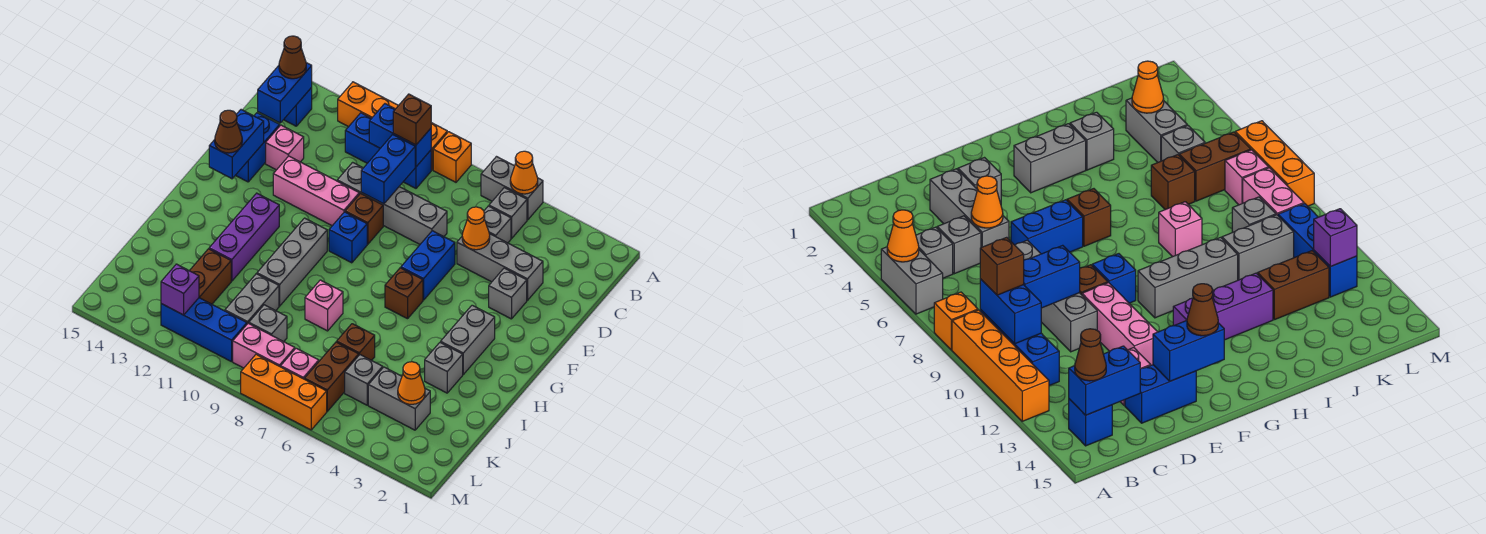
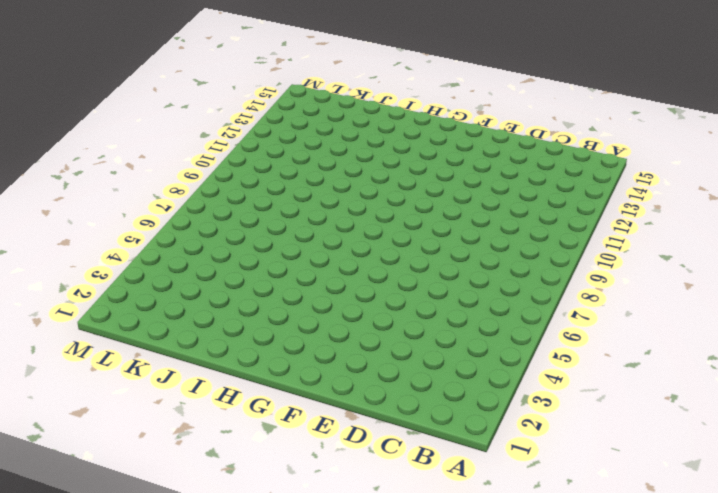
none -> grey brick A5:A6 level 1
none -> orange brick A8 level 1
none -> orange brick A9:A12 level 1
none -> grey brick B5 level 1

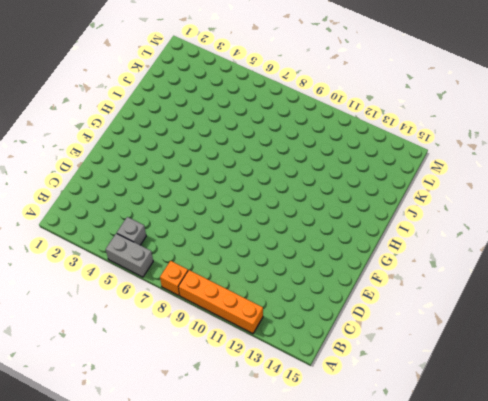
none -> blue brick B9:B11 level 1
none -> blue brick B14 level 1
none -> grey brick C5 level 1
none -> grey brick D3:D5 level 1

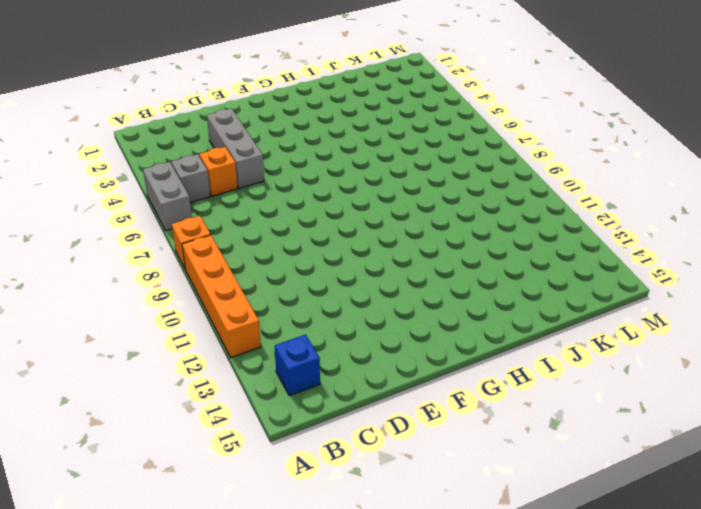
orange brick C5 level 1 -> grey brick C5 level 1
none -> blue brick B9:B11 level 1
none -> grey brick D7:D10 level 1
none -> pink brick D13 level 1
none -> blue brick D14:E14 level 1

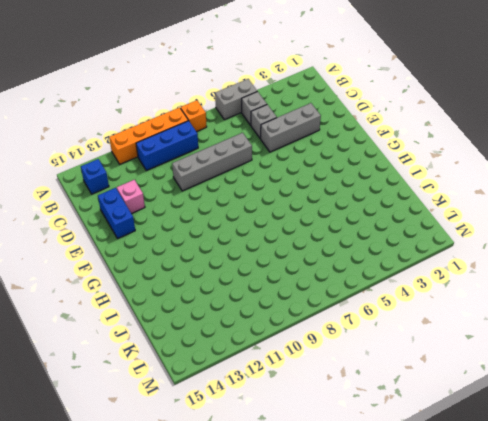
none -> grey brick E3 level 1
none -> blue brick E6:F6 level 1
none -> brown brick E9 level 1
none -> pink brick E10:E12 level 1

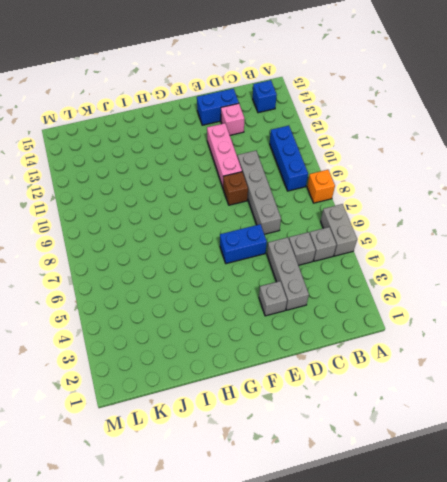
none -> orange brick A9:A12 level 1
none -> blue brick F9 level 1
none -> grey brick G3:H3 level 1
none -> brown brick G6 level 1

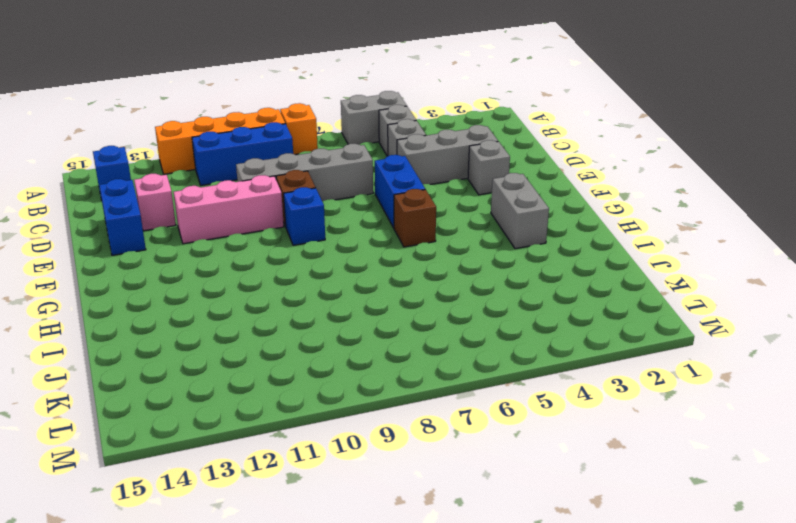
none -> grey brick G10:I10 level 1
none -> purple brick G12:I12 level 1
none -> grey brick I3 level 1
none -> pink brick I8 level 1

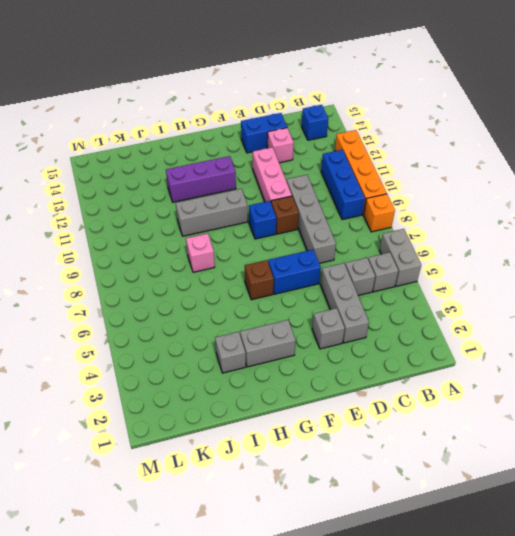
none -> brown brick J6 level 1
none -> grey brick J10:K10 level 1
none -> brown brick J12:K12 level 1
none -> grey brick K3:K4 level 1

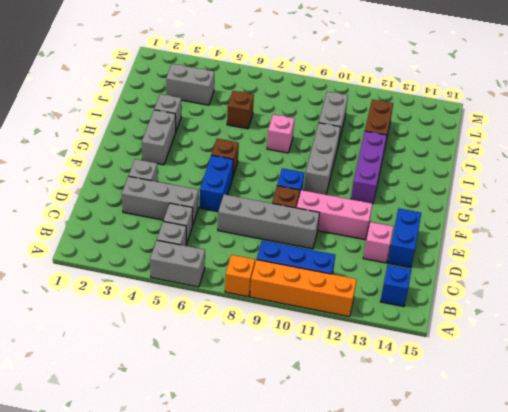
none -> grey brick K5 level 1
none -> brown brick K6:L6 level 1
none -> grey brick K9 level 1
none -> pink brick L7 level 1

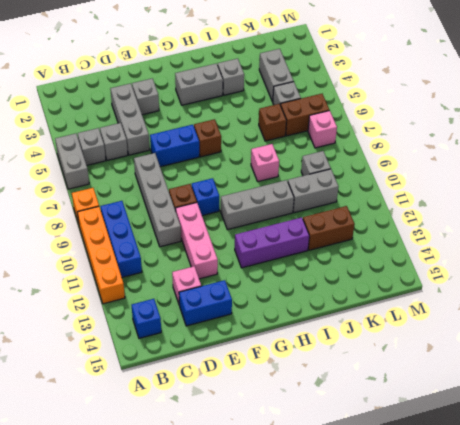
none -> pink brick L8:L9 level 1
none -> blue brick L10:L12 level 1
none -> orange brick M6:M8 level 1
none -> orange cone A5 level 2

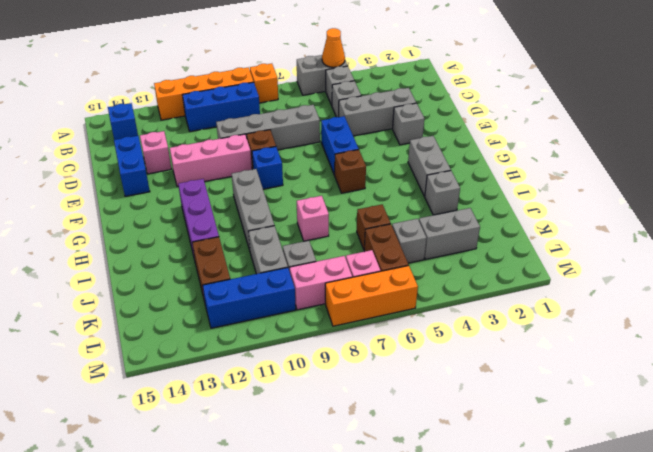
none -> blue brick B9:B10 level 2
none -> blue brick B14:C14 level 2
none -> blue brick C9:D9 level 2
none -> orange cone D5 level 2

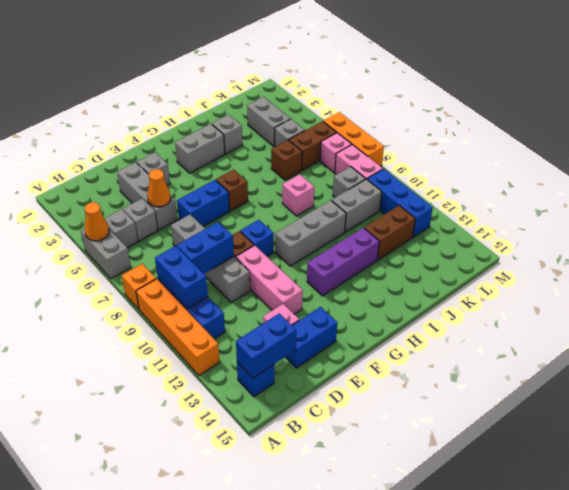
none -> blue brick E14:F14 level 2
none -> orange cone K3 level 2
none -> purple brick L12 level 2
none -> brown brick B9 level 3

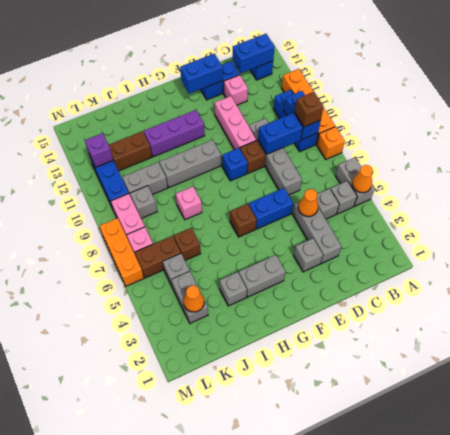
none -> brown cone B14 level 3
none -> brown cone F14 level 3

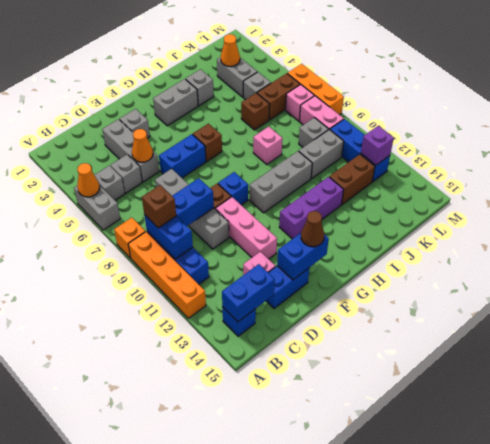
none -> brown cone B14 level 3

